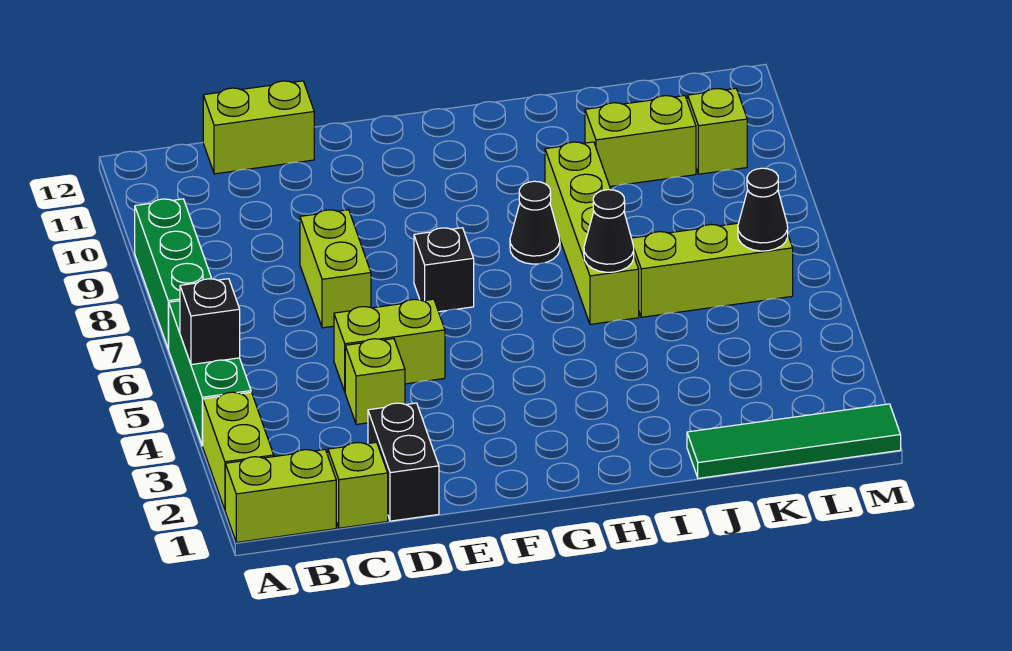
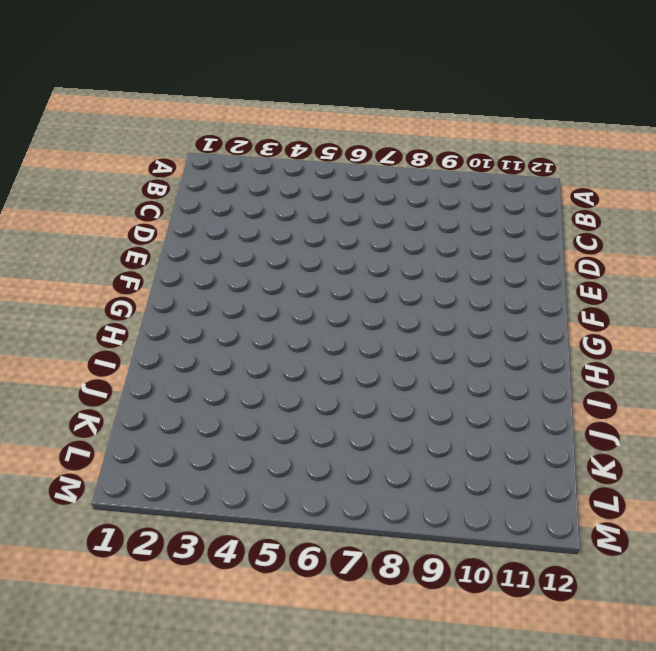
none -> lime brick A1:B1 level 1
none -> lime brick A2:A3 level 1
none -> green brick A4:A6 level 1

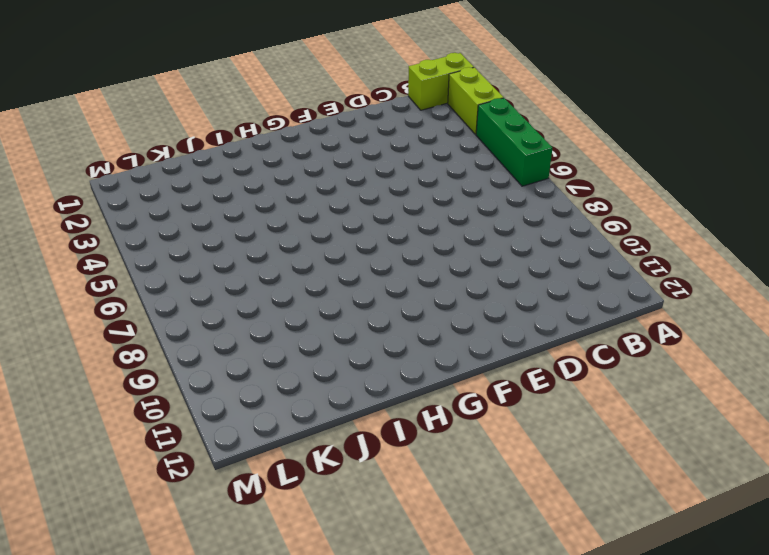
none -> green brick A7:A9 level 1
none -> lime brick C1 level 1
none -> lime brick C12:D12 level 1

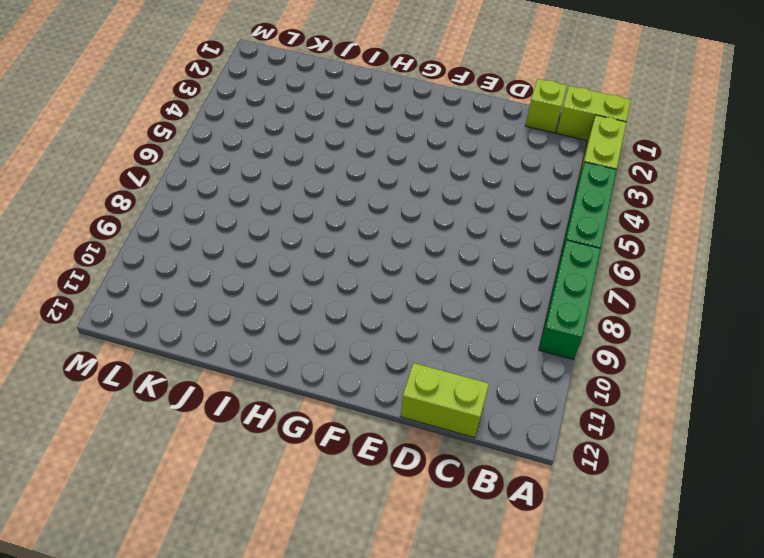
none -> black brick D1:D2 level 1
none -> lime brick D4 level 1
none -> lime brick D5:E5 level 1

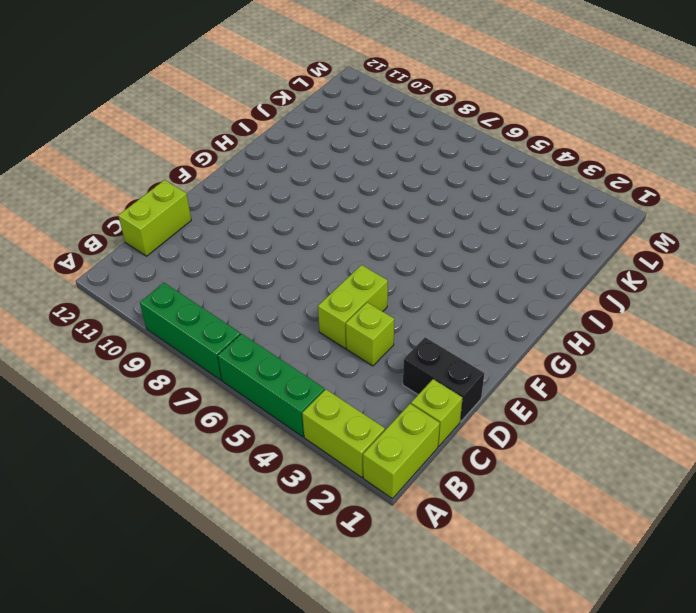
none -> lime brick D7:D8 level 1
none -> black brick F7 level 1
none -> black cone H8 level 1

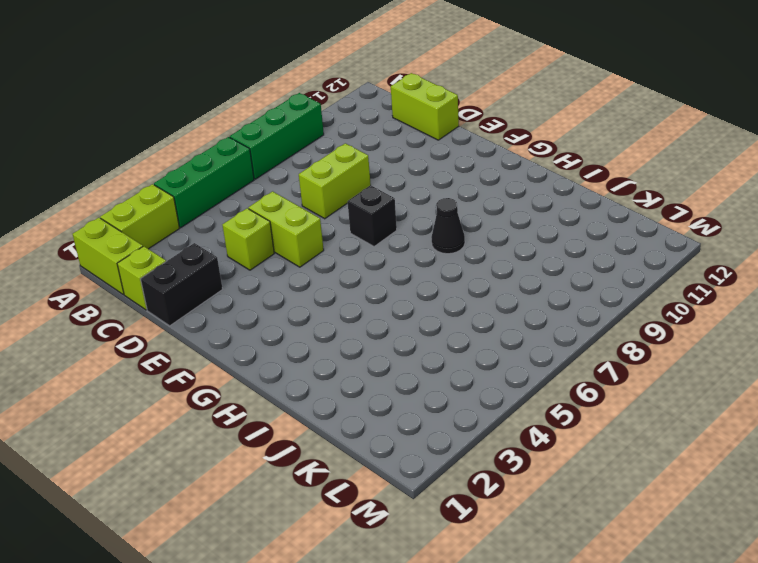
none -> lime brick I6:I9 level 1
none -> green tile J1:M1 level 1
none -> lime brick J6:L6 level 1

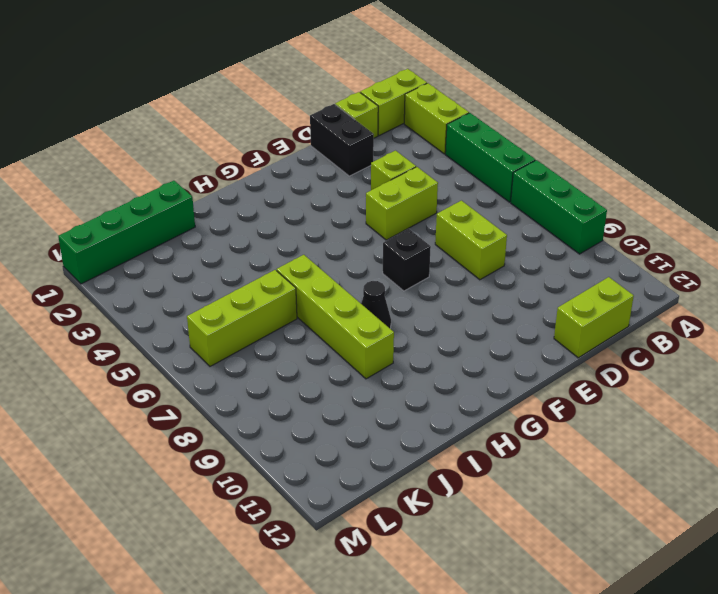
green brick J1:M1 level 1 -> green tile J1:M1 level 1
none -> lime brick J10:K10 level 1
none -> lime brick L10 level 1
none -> black brick A5 level 2

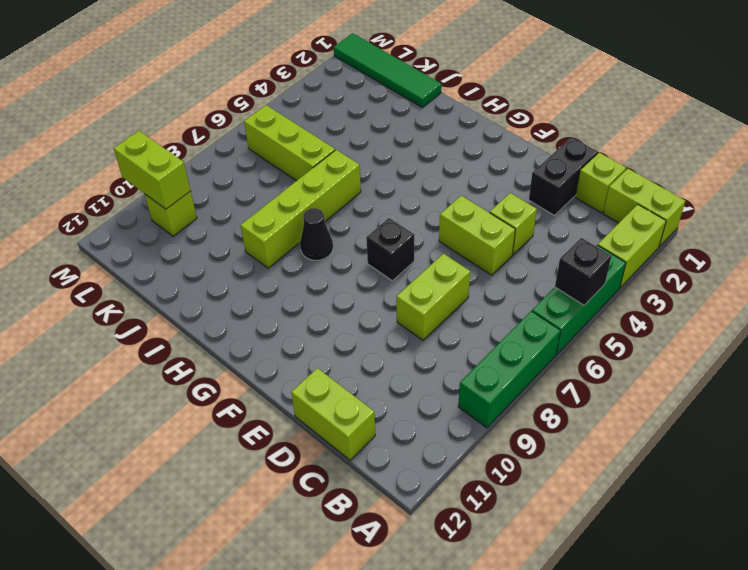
lime brick L10:M10 level 2 -> lime brick J10:K10 level 1
none -> black cone I6 level 2
none -> black cone L6 level 2

